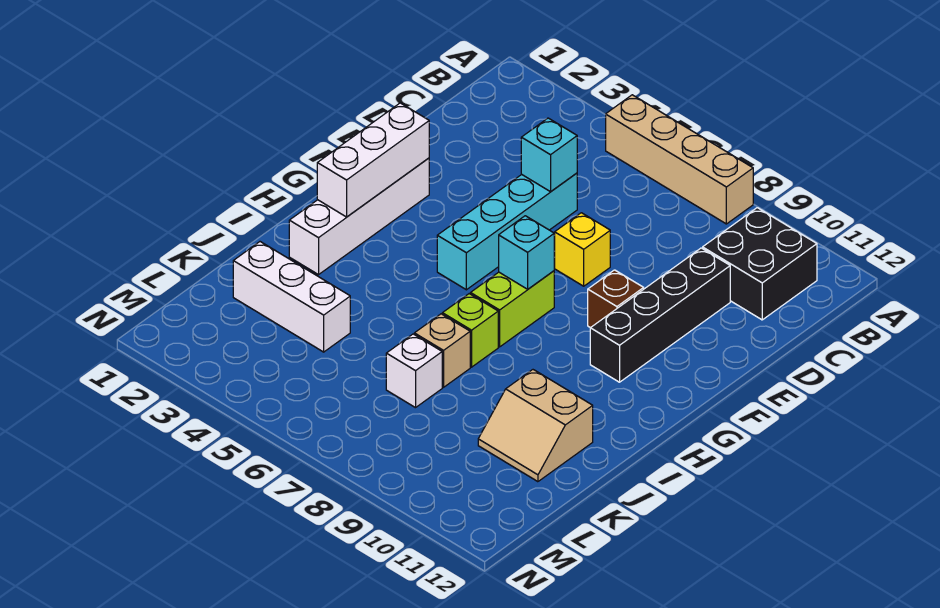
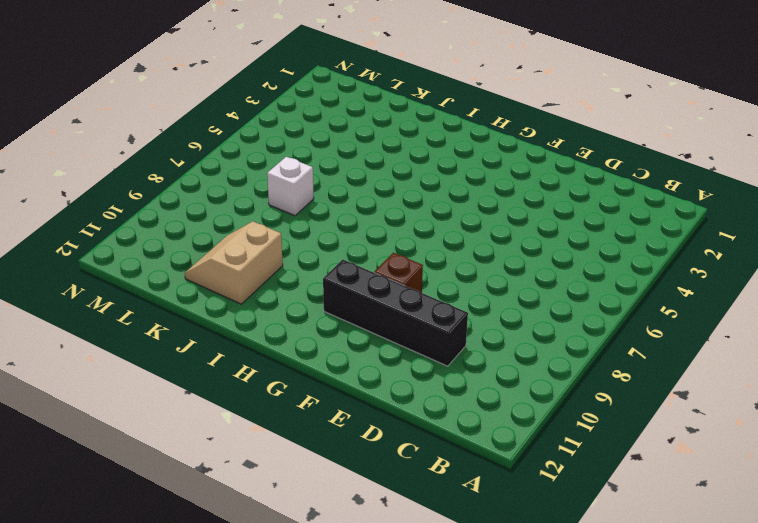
none -> tan brick A5:A8 level 1
none -> black brick B10:C11 level 1
none -> cyan brick D5:G5 level 1

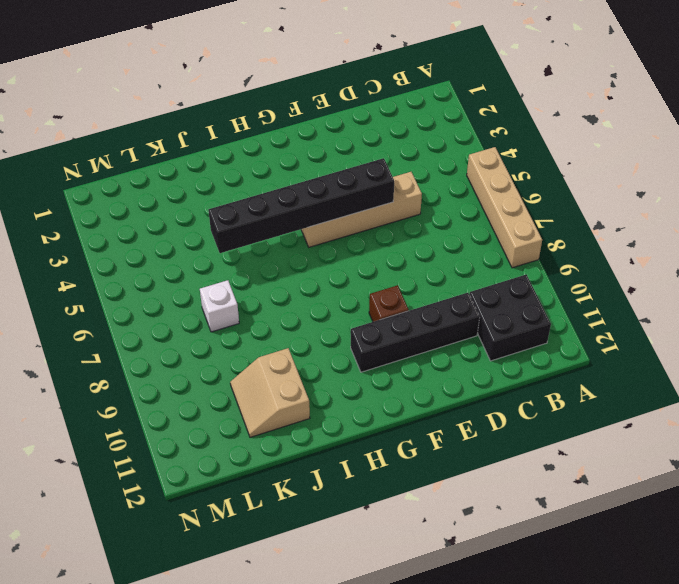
tan brick D5:G5 level 1 -> cyan brick D5:G5 level 1
black brick E5:J5 level 2 -> none
none -> yellow brick E7 level 1
none -> white brick F2:I2 level 1
none -> lime brick G7:H7 level 1

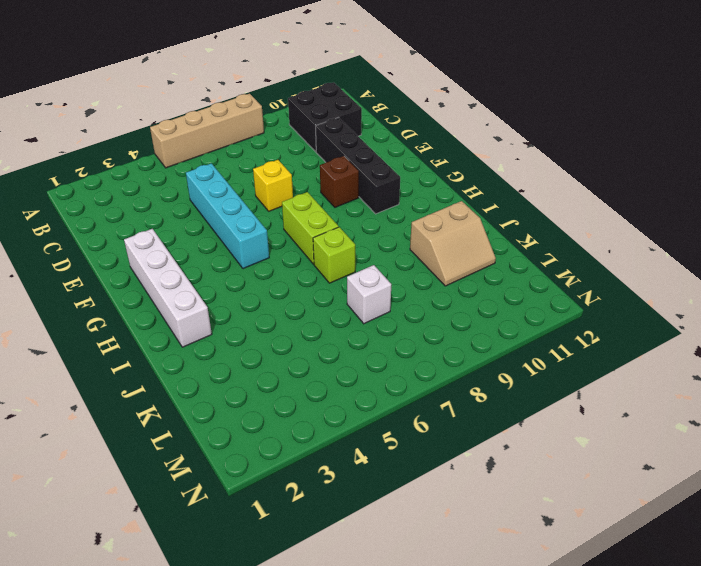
none -> tan brick J7 level 1
none -> white brick K2:K4 level 1
none -> cyan brick D5 level 2

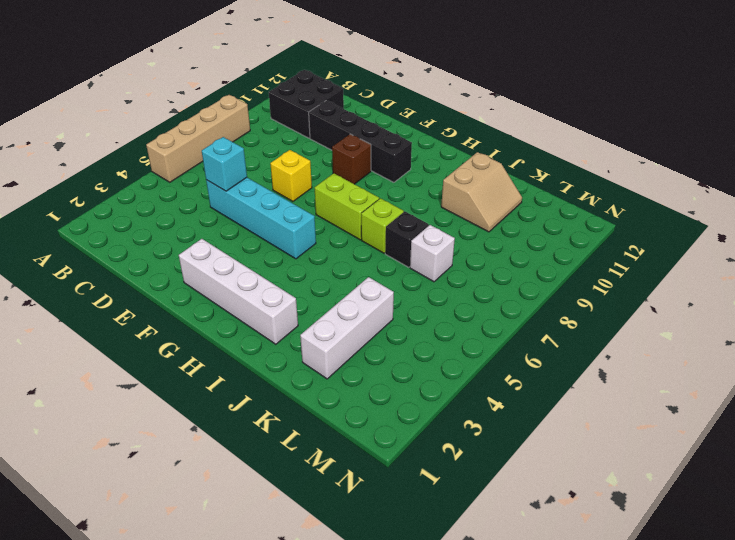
black brick J7 level 1 -> tan brick J7 level 1
none -> white brick F2:H2 level 2
none -> cyan brick G7 level 2

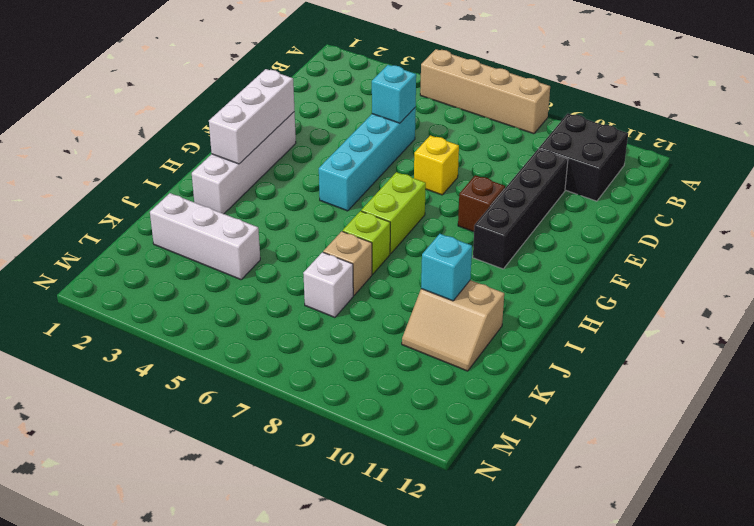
cyan brick J10 level 2 -> cyan brick G7 level 2

